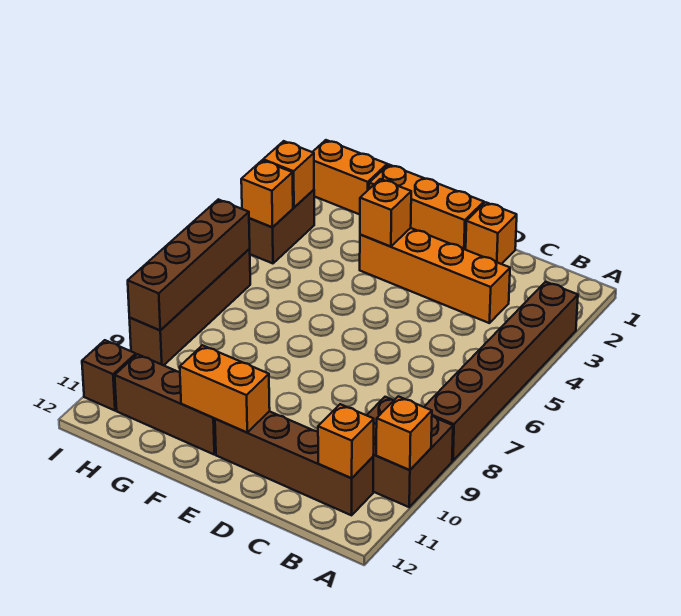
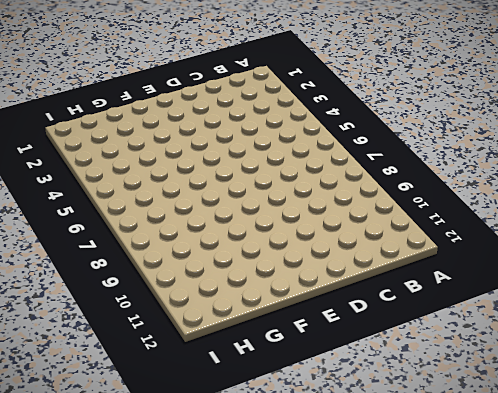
none -> brown brick A3:A8 level 1
none -> brown brick A9:B10 level 1
none -> brown brick B11:E11 level 1

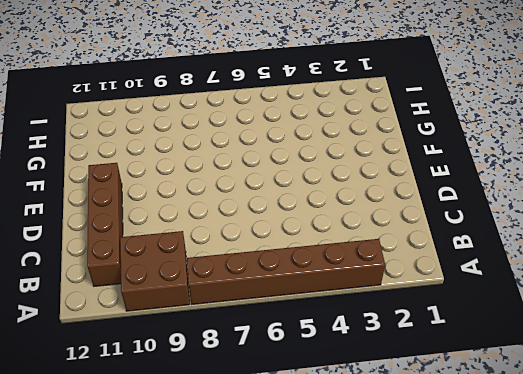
none -> orange brick C3:F3 level 1
none -> orange brick D1 level 1
none -> orange brick E1:G1 level 1

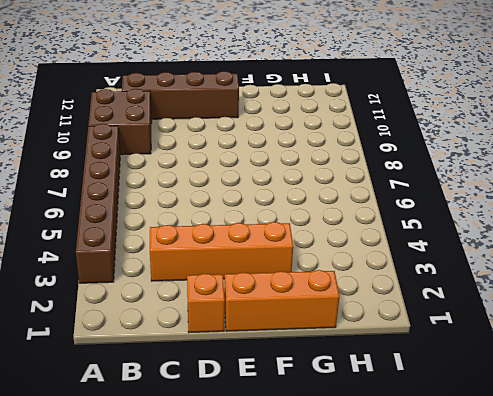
none -> brown brick F11:H11 level 1
none -> orange brick H1:I1 level 1
none -> brown brick I3:I4 level 1

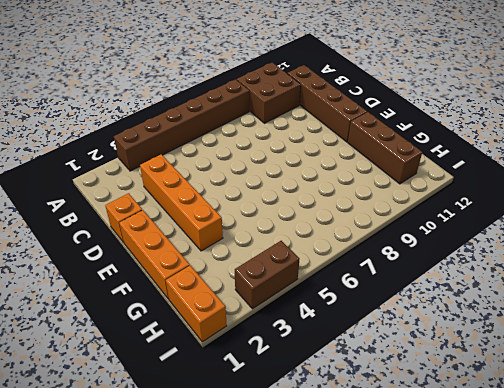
none -> brown brick I6:I9 level 1
none -> brown brick I11 level 1
none -> orange brick A10 level 2

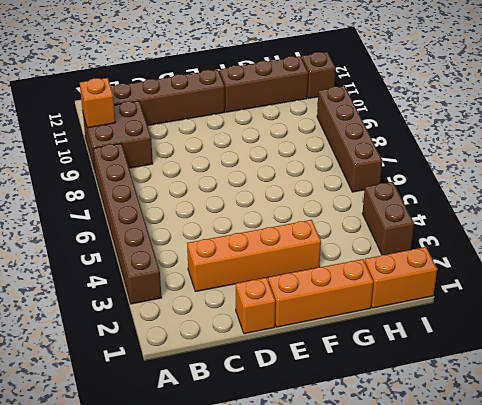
none -> orange brick B11 level 2
none -> orange brick E11:F11 level 2
none -> orange brick F3 level 2

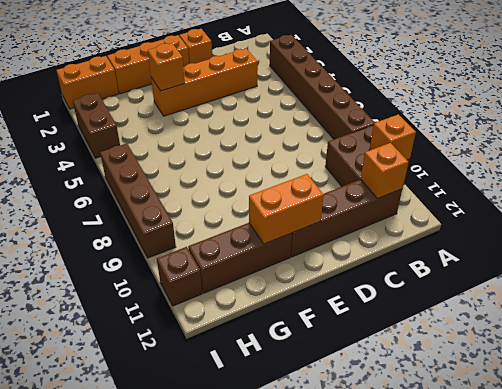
none -> orange brick I3 level 2
none -> orange brick I4 level 2
none -> brown brick I6:I9 level 2

